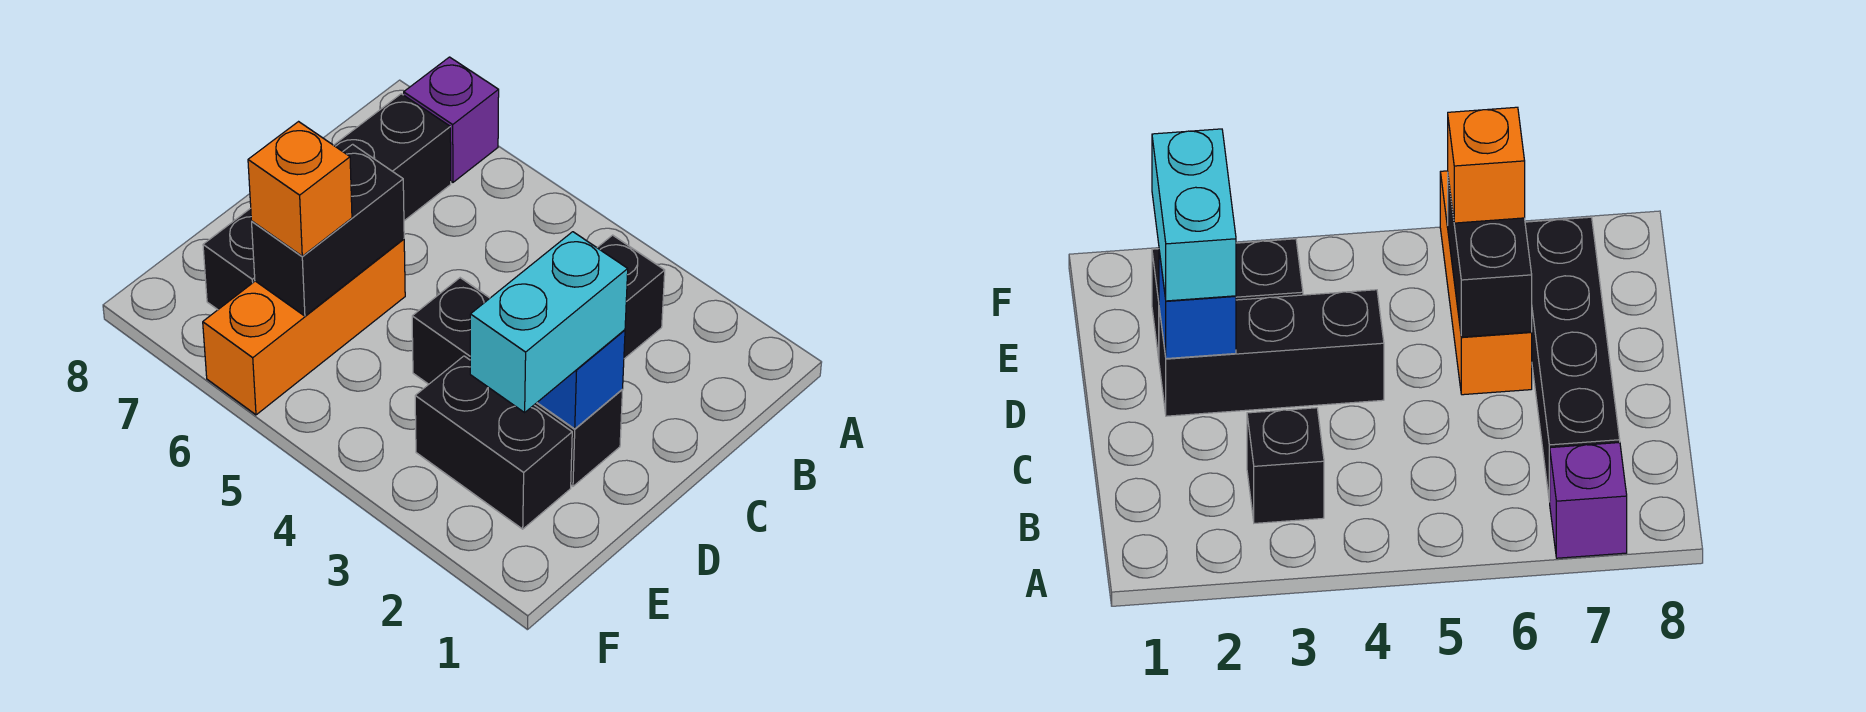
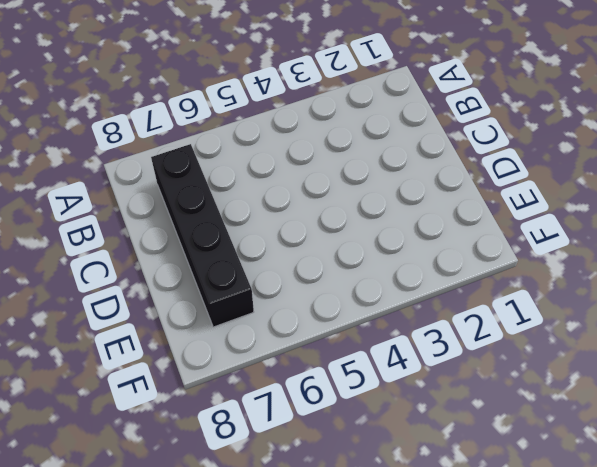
none -> purple brick A7 level 1
none -> black brick B3 level 1

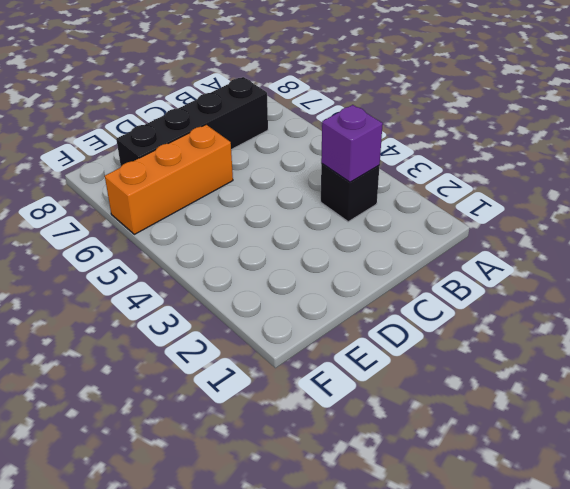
purple brick B3 level 2 -> purple brick A7 level 1
none -> black brick D2:D4 level 1
none -> black brick E2:E3 level 1

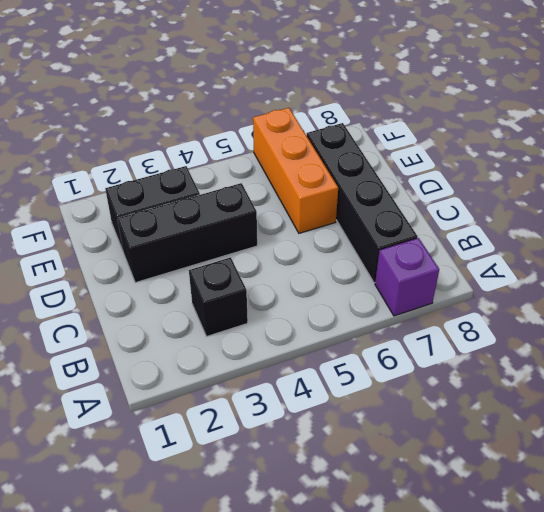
none -> blue brick D2 level 2
none -> black brick D6:E6 level 2

